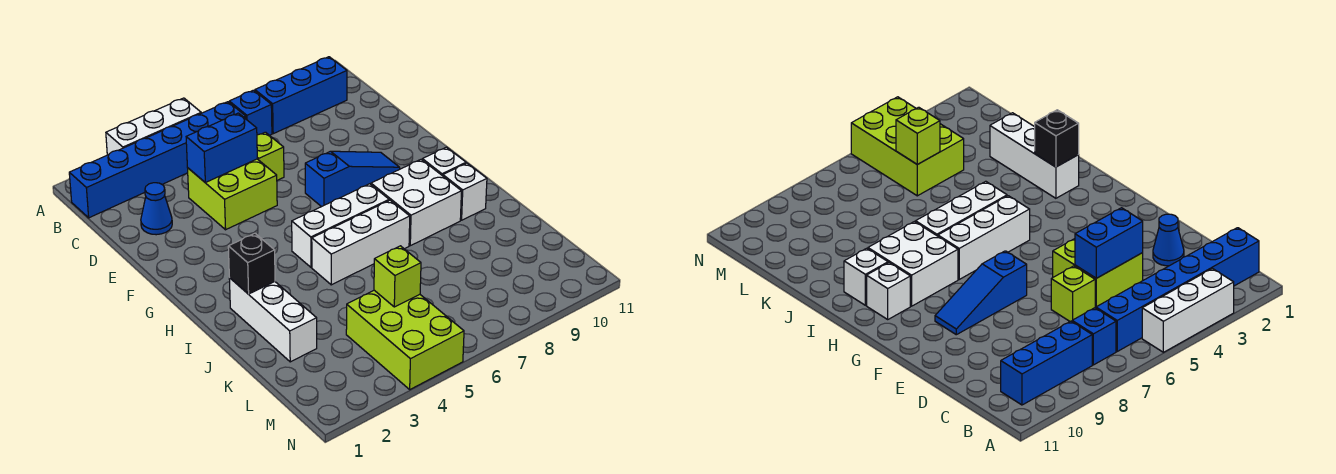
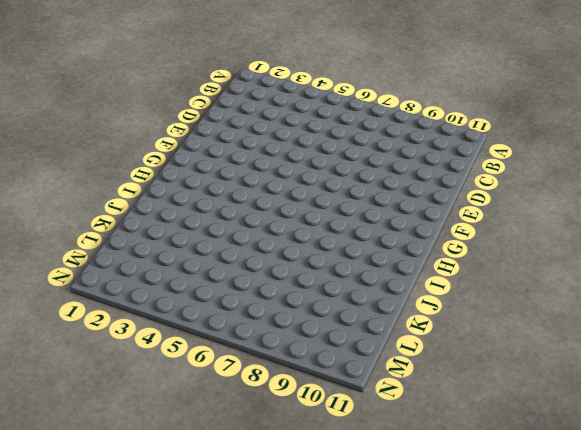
none -> white brick A3:A5 level 1
none -> blue brick B1:B6 level 1
none -> blue brick B7 level 1

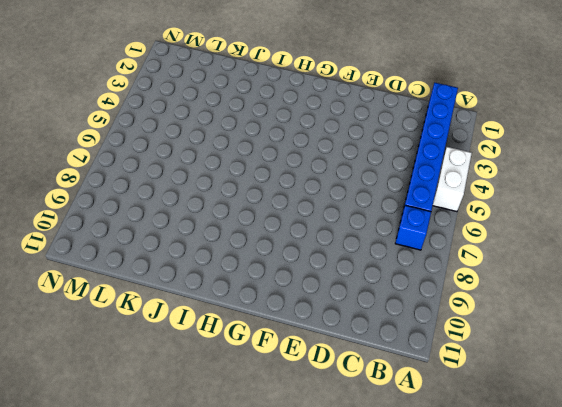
white brick A4:A5 level 1 -> white brick A3:A5 level 1
none -> blue brick B8:B10 level 1
none -> blue cone D2 level 1
none -> lime brick D4:E5 level 1

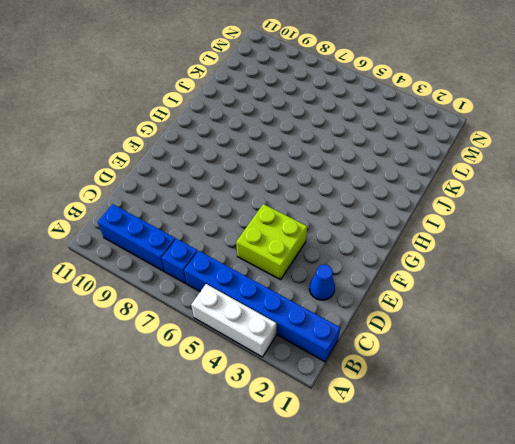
none -> lime brick D6 level 1
none -> blue slope F7:F9 level 1 top 7
none -> white brick H5:H7 level 1

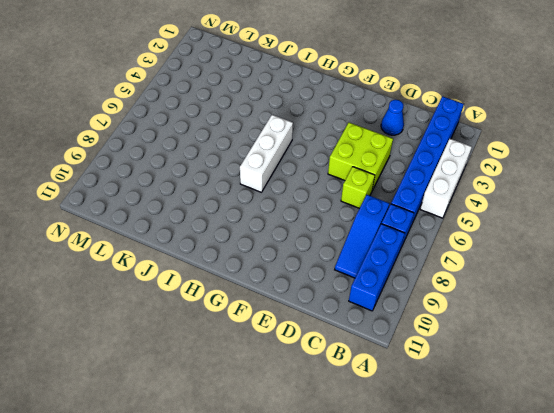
blue slope C7:C9 level 1 top 7 -> blue slope F7:F9 level 1 top 7
none -> white brick H8:I9 level 1
none -> white brick H10 level 1
none -> white brick I2:K2 level 1

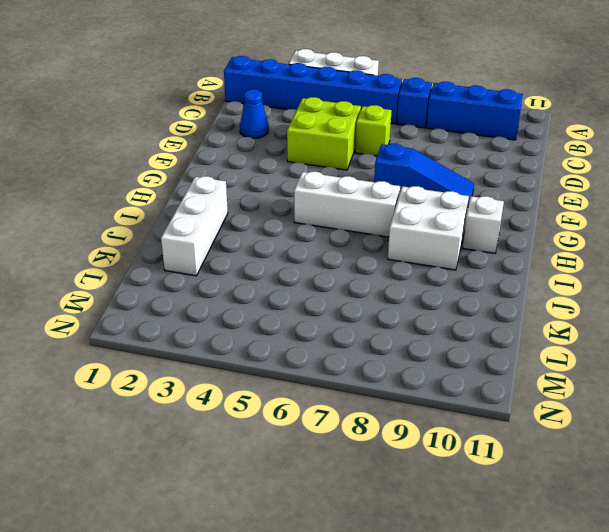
none -> white brick I5:I7 level 1
none -> white brick I10 level 1
none -> lime brick L4:N5 level 1

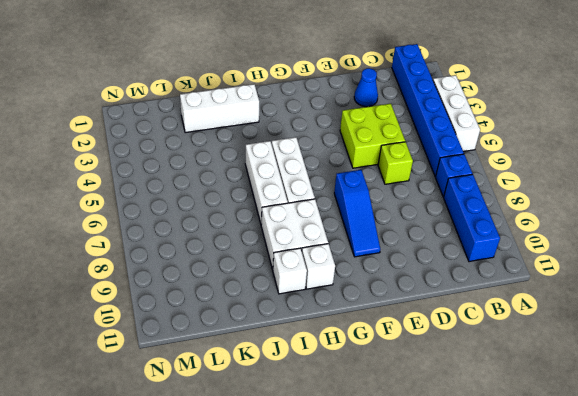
none -> lime brick L4:N5 level 1
none -> blue brick D4:D5 level 2
none -> black brick I2 level 2

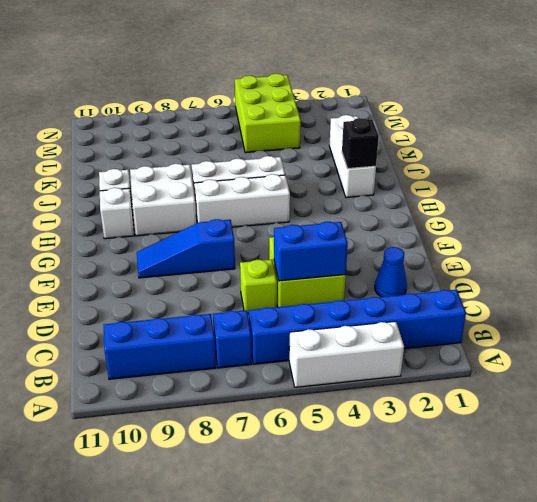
none -> lime brick L5 level 2

